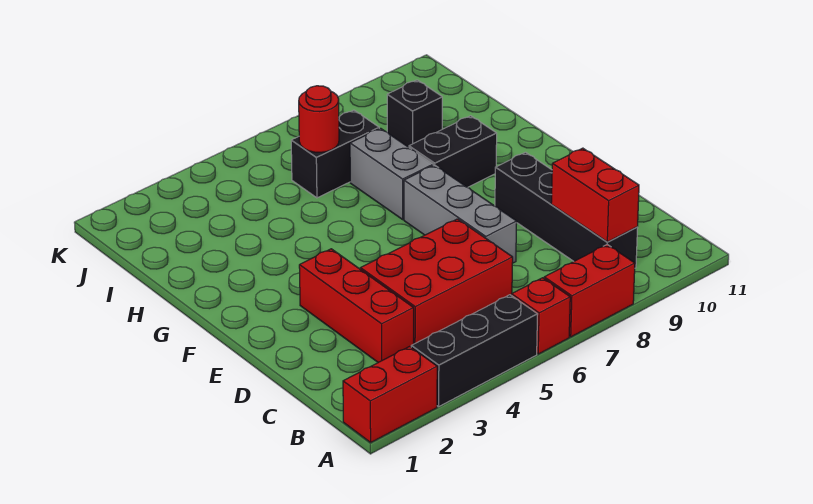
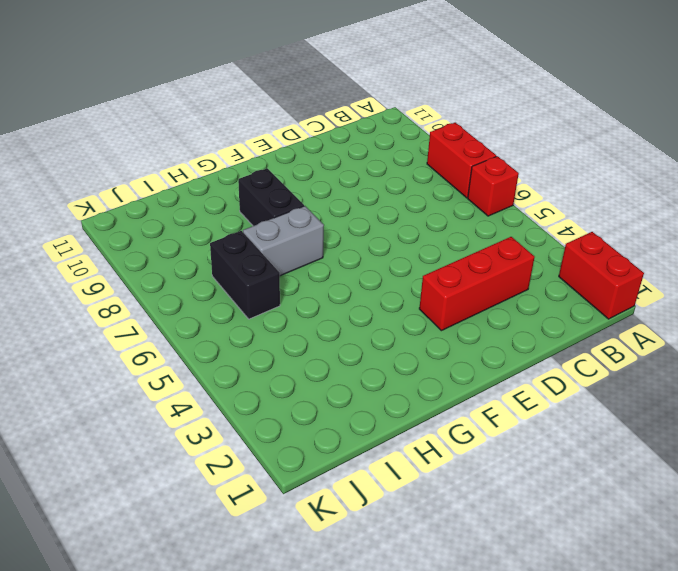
none -> black brick A3:A5 level 1
none -> black brick B9:E9 level 1
none -> red brick C4:D6 level 1

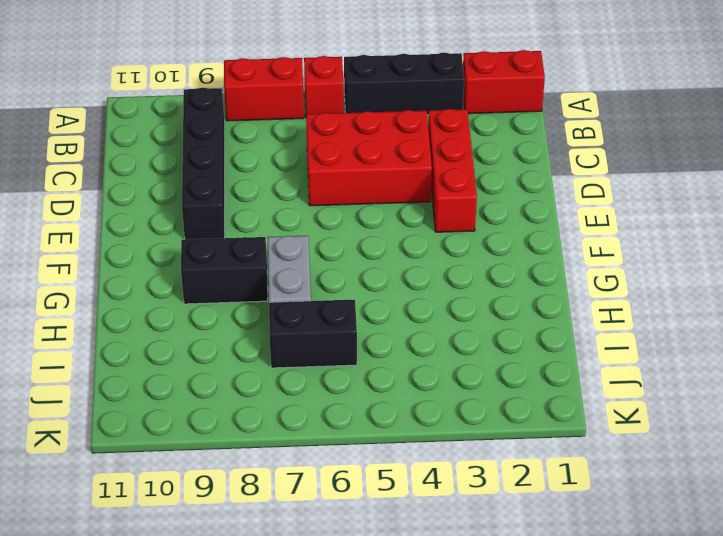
none -> grey brick D7:F7 level 1
none -> black brick I9 level 1
none -> red brick B9:C9 level 2

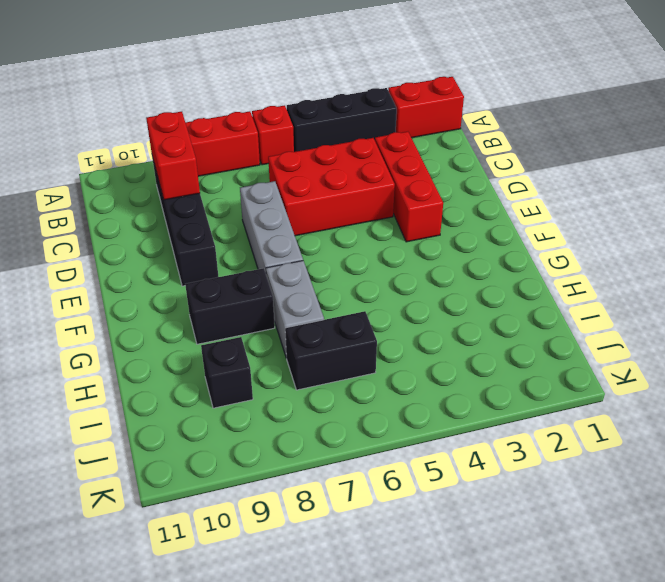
none -> red round brick I6 level 2

